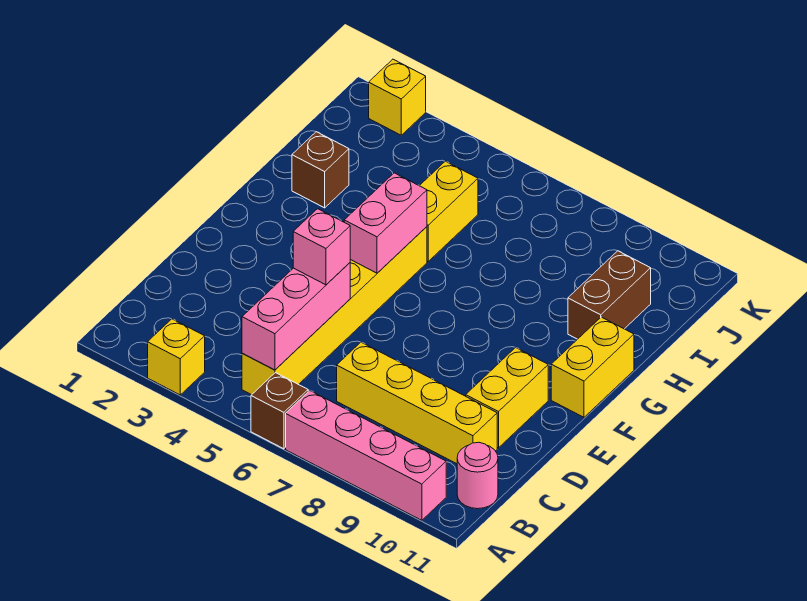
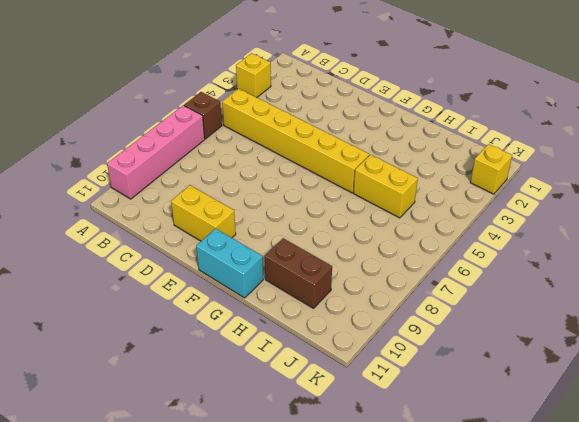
cyan brick F11:G11 level 1 -> yellow brick F11:G11 level 1
none -> pink round brick B11 level 1
none -> yellow brick C7:C10 level 1
none -> brown brick H2 level 1

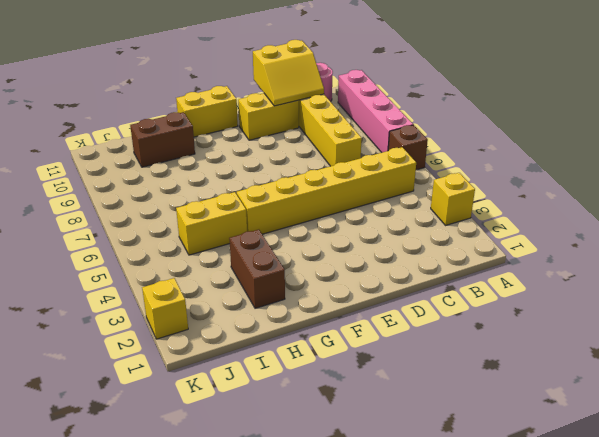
yellow slope C10:D11 level 2 top 11 -> none
brown brick H2:H3 level 1 -> brown brick H2 level 1
none -> pink brick B5:D5 level 2
none -> pink brick F5:G5 level 2
none -> pink brick D5 level 3

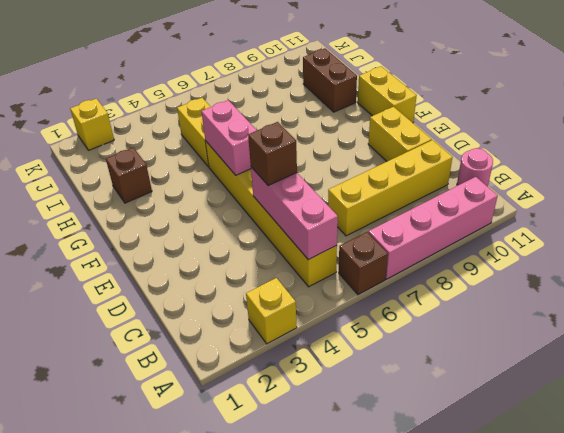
brown brick D5 level 3 -> pink brick D5 level 3

